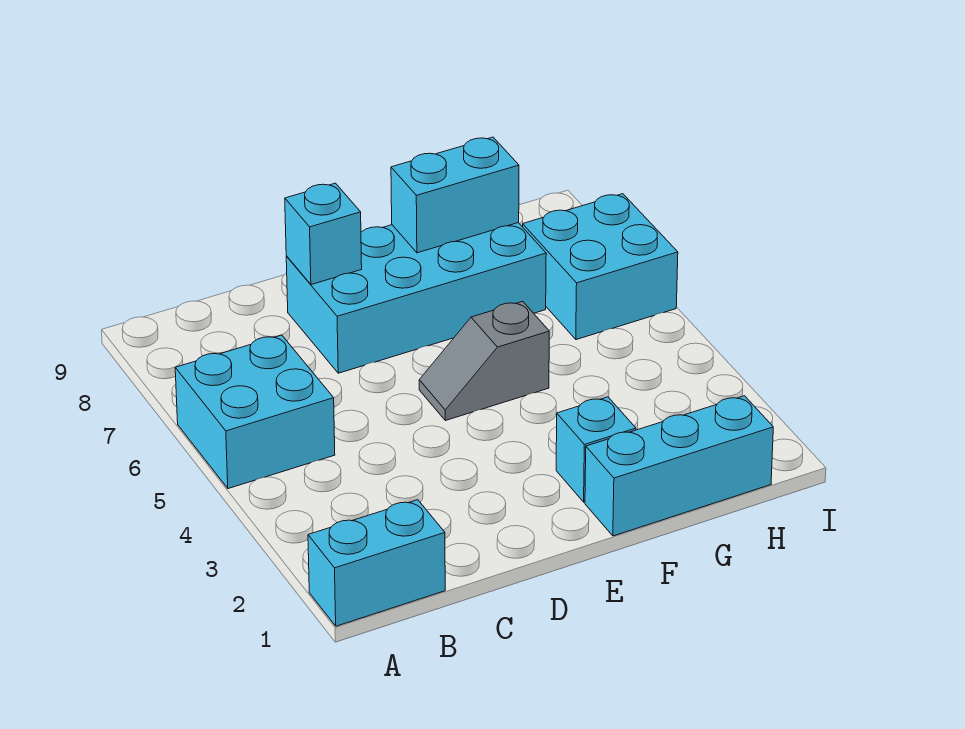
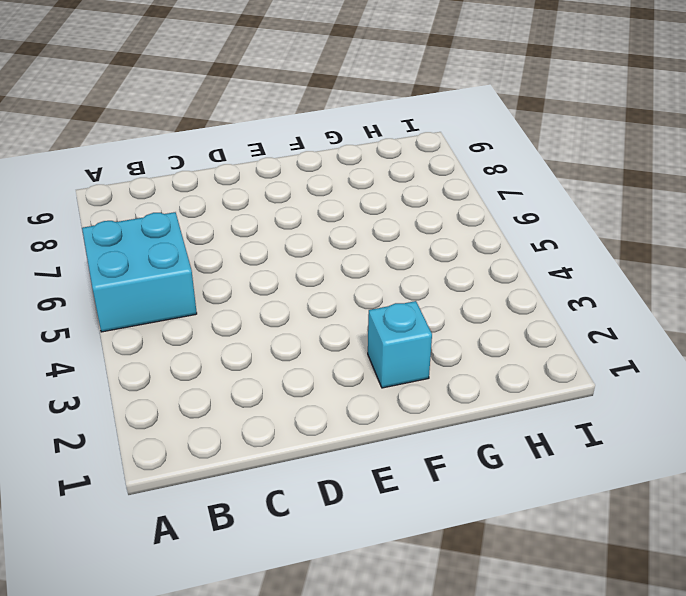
none -> cyan brick A1:B1 level 1
none -> cyan brick D7:G8 level 1

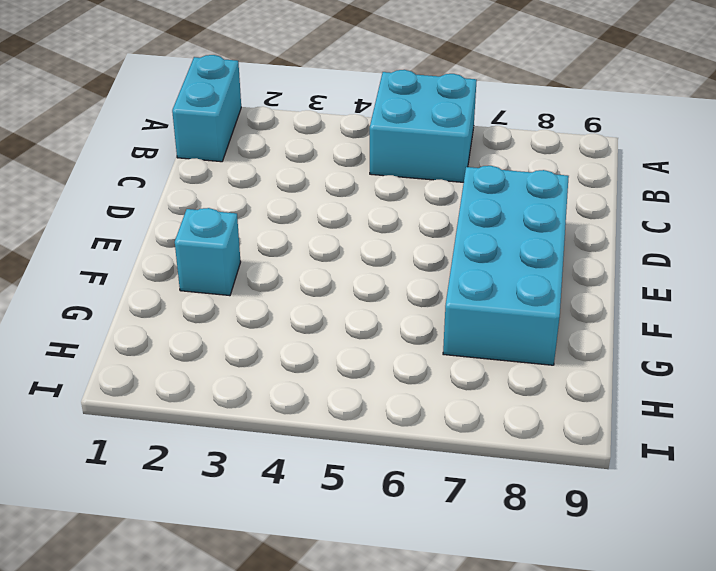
none -> grey slope E5:F5 level 1 top F
none -> cyan brick F1:H1 level 1

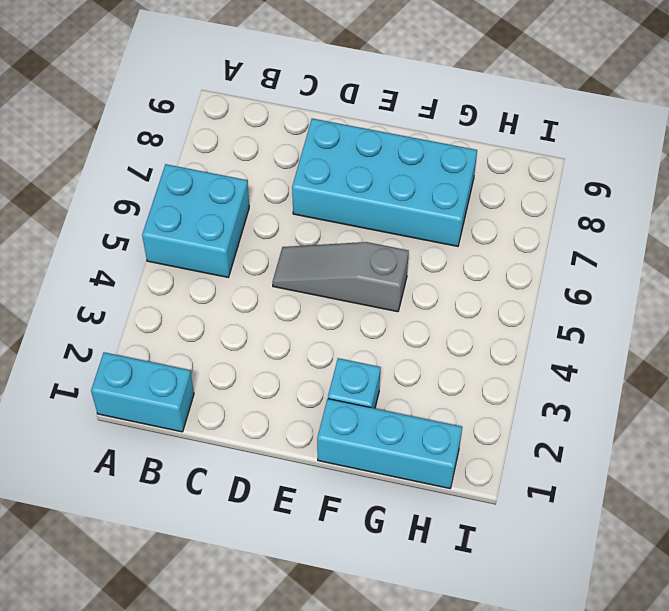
grey slope D5:F5 level 1 top F -> grey slope E5:F5 level 1 top F
none -> cyan brick H6:I7 level 1
none -> cyan brick D8 level 2

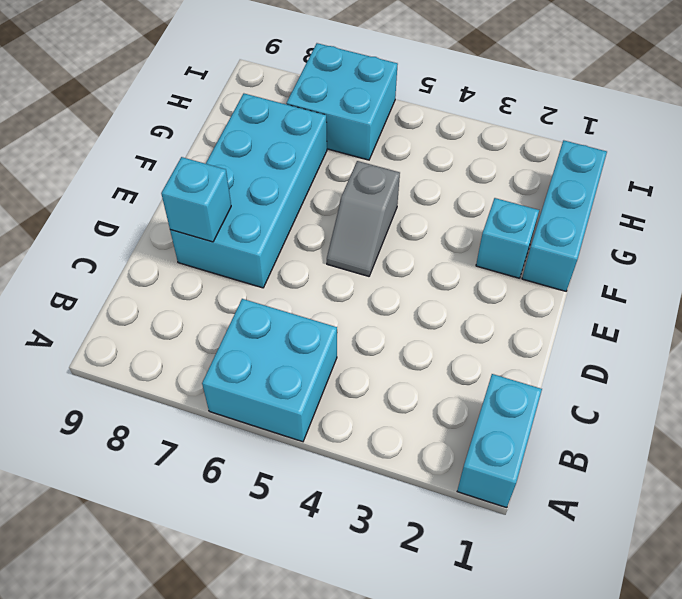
none -> cyan brick F8:G8 level 2

